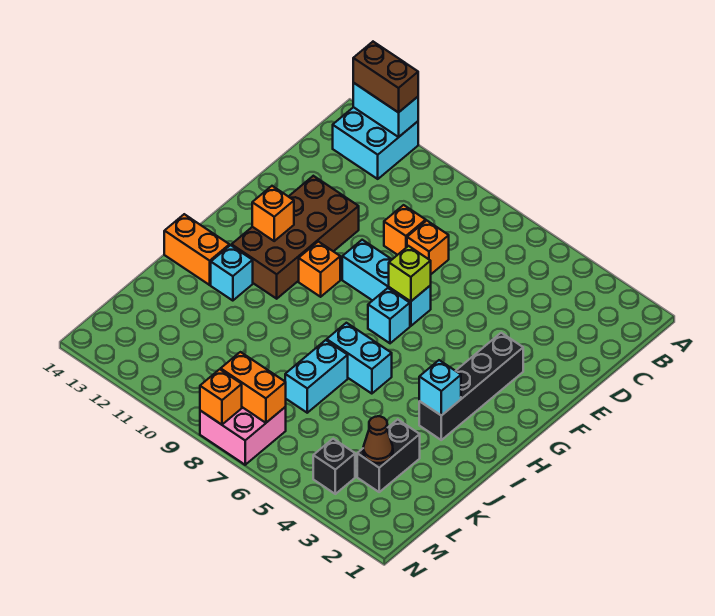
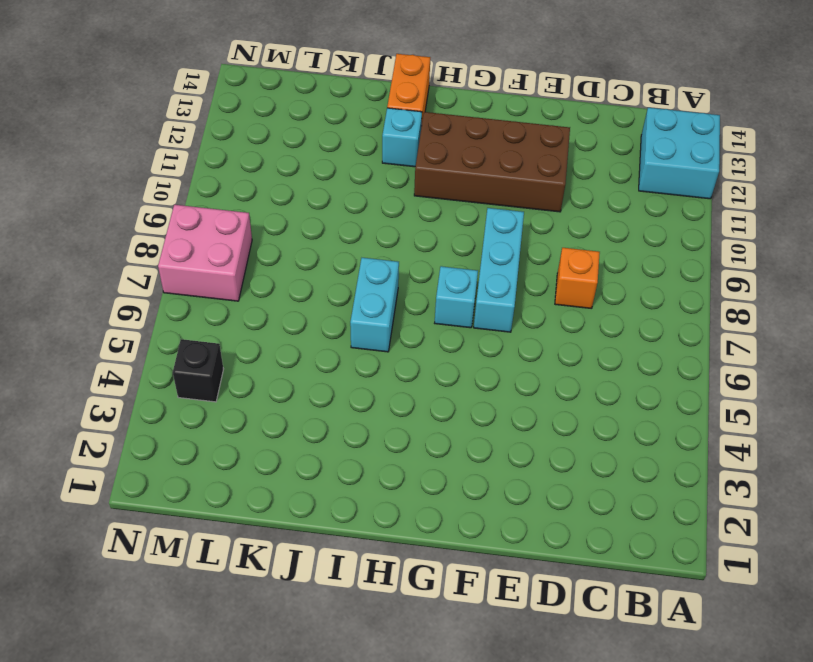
none -> orange brick D9 level 1
none -> black brick F3:I3 level 1
none -> orange brick G10 level 1

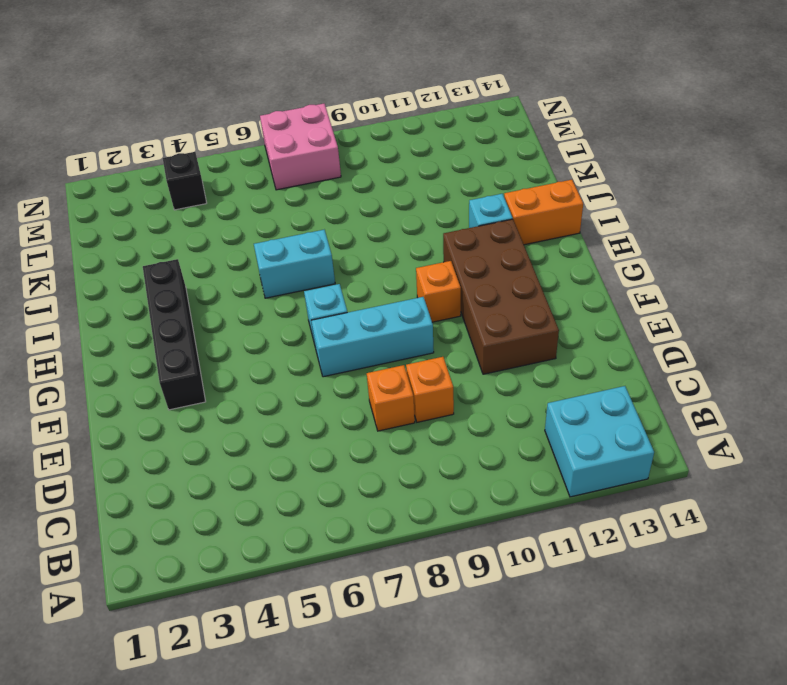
none -> cyan brick J7:K7 level 1
none -> black brick K3:L3 level 1
none -> cyan brick A12:A13 level 2

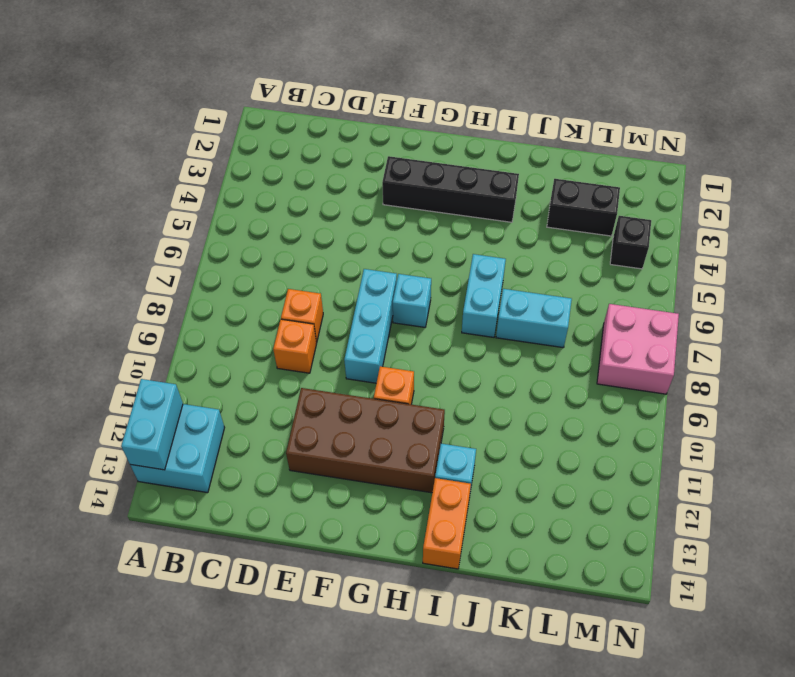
none -> lime brick F7 level 2
none -> orange brick G12 level 2
none -> cyan brick I3 level 2

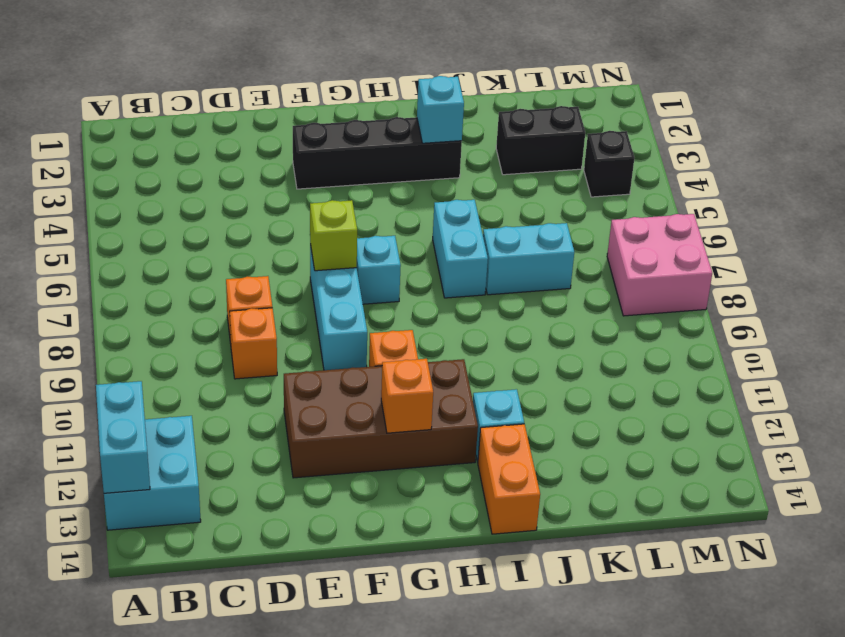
none -> brown cone L3 level 2
none -> orange brick M7:M8 level 2
none -> orange brick N8 level 2

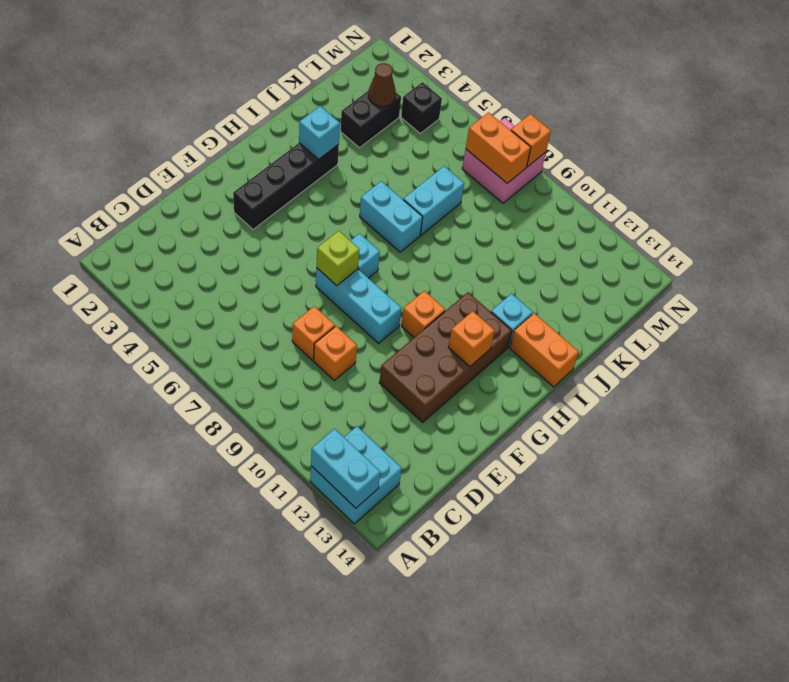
none -> brown brick A12:A13 level 3

